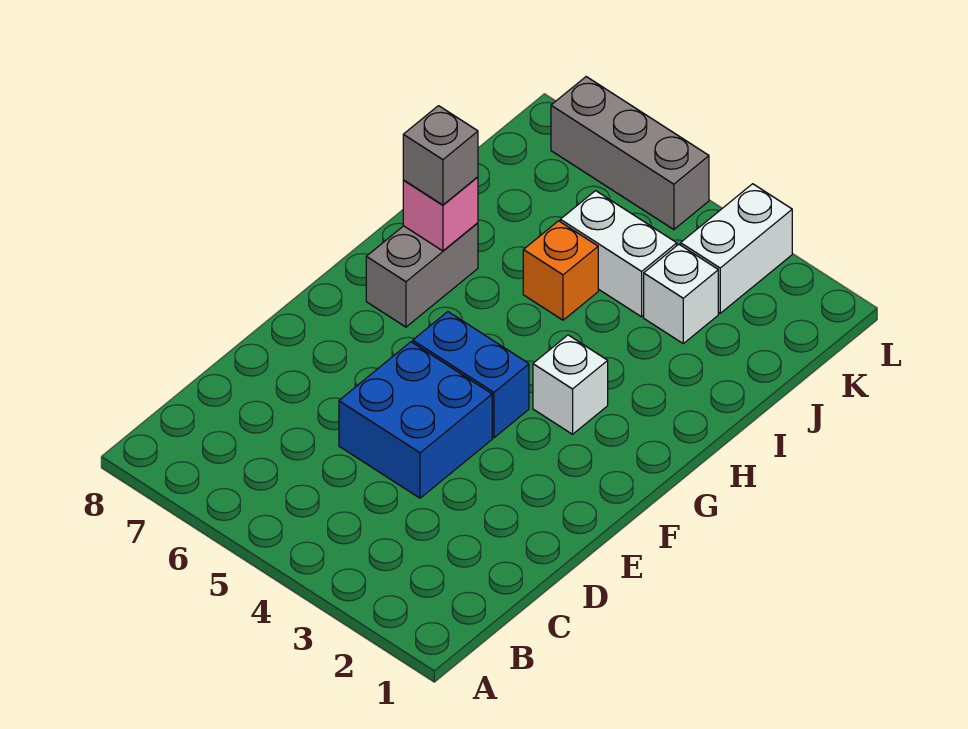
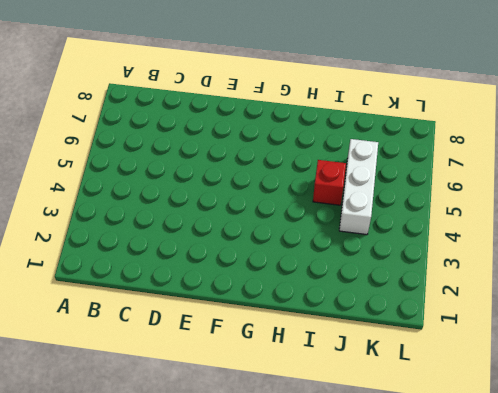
red brick I5 level 1 -> orange brick I5 level 1
white brick J4:J6 level 1 -> white brick J4:J5 level 1
none -> blue brick D4:E5 level 1
none -> blue brick F4:F5 level 1

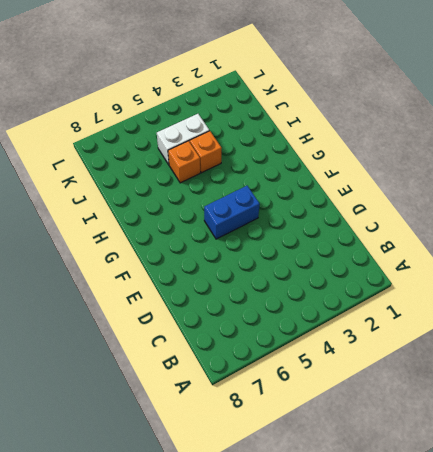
orange brick I4 level 1 -> none
none -> blue brick D4:E5 level 1
none -> white brick G3 level 1

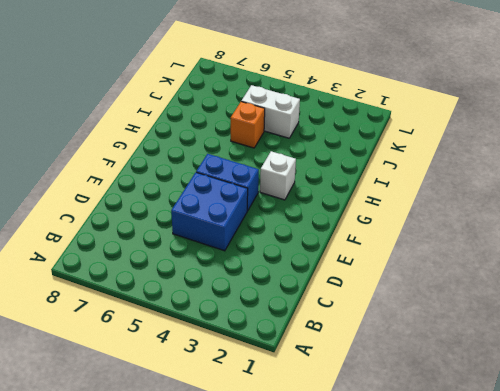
none -> grey brick G7:H7 level 1
none -> white brick J3 level 1

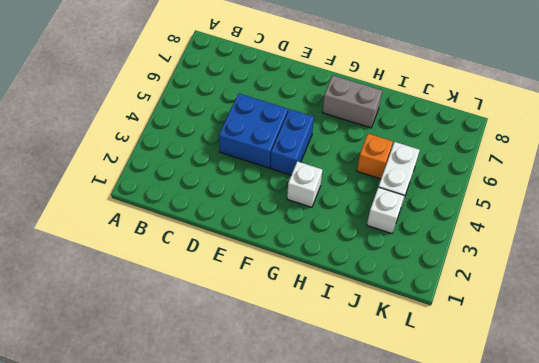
none -> white brick K3:L3 level 1
none -> grey brick L5:L7 level 1

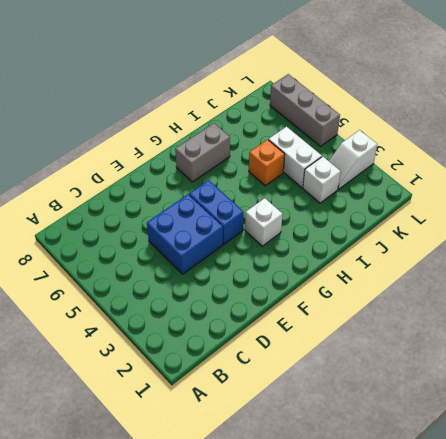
white slope K3:L3 level 1 top L -> white brick K3:L3 level 1
none -> pink brick H7 level 2
none -> grey brick H7 level 3

